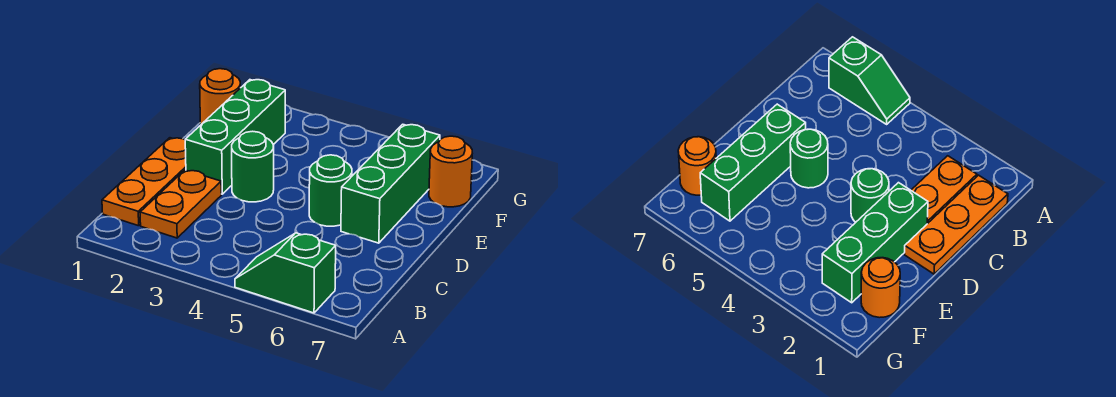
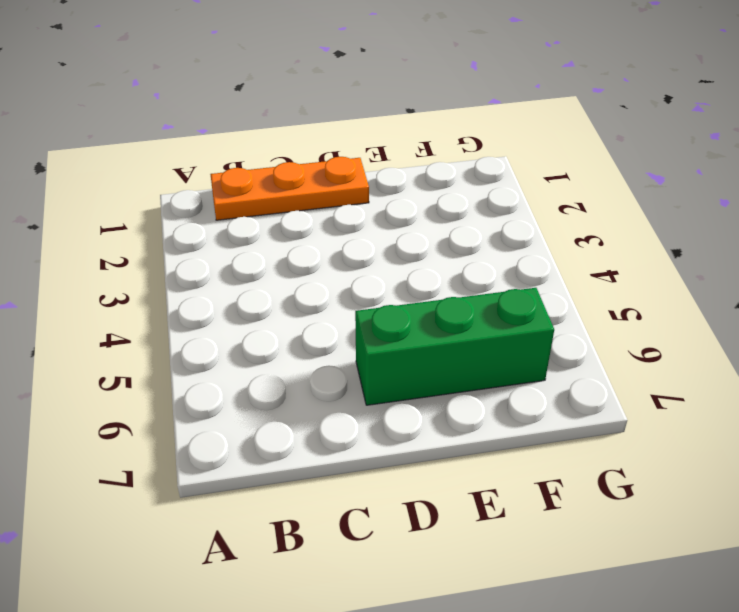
none -> green slope A5:A6 level 1 top 6
none -> orange plate B2:C2 level 1

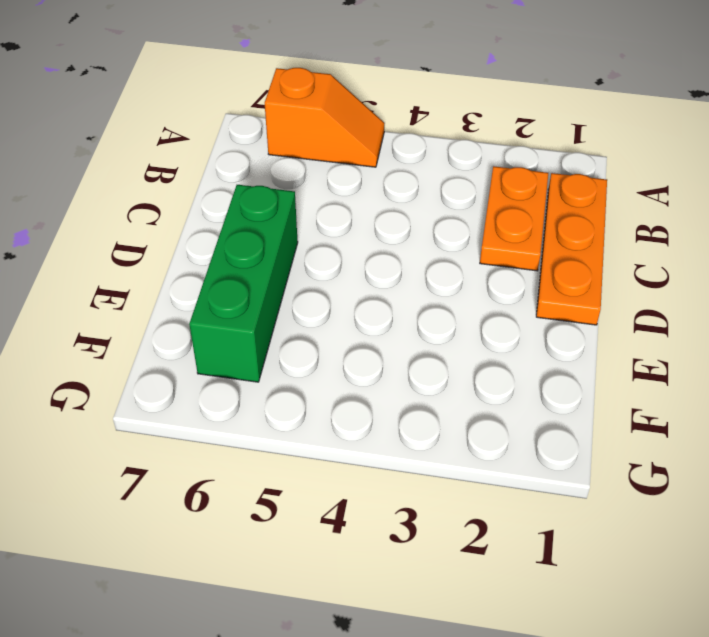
orange slope A5:A6 level 1 top 6 -> green slope A5:A6 level 1 top 6
none -> green brick D2:F2 level 1
none -> green round brick D3 level 1

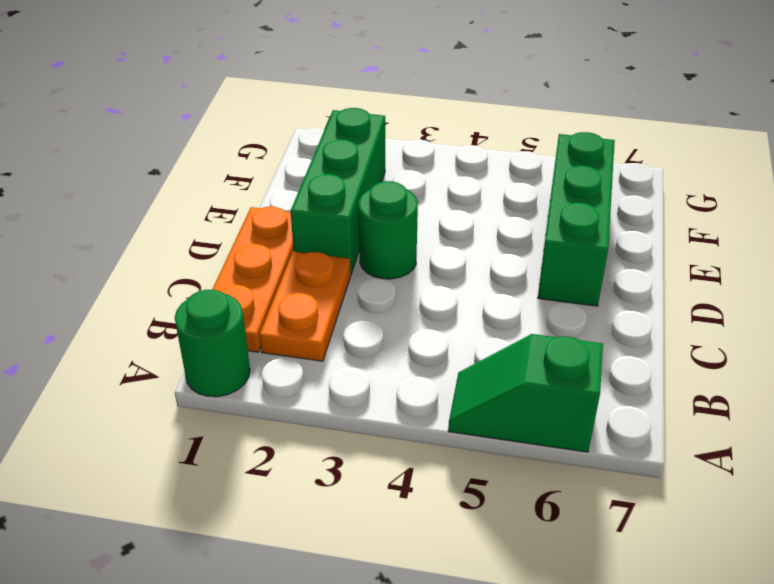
green round brick A1 level 1 -> green round brick D5 level 1
none -> orange round brick F1 level 1
none -> orange round brick F7 level 1

